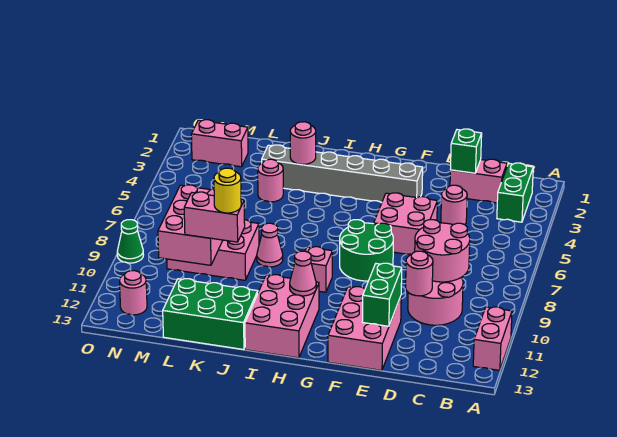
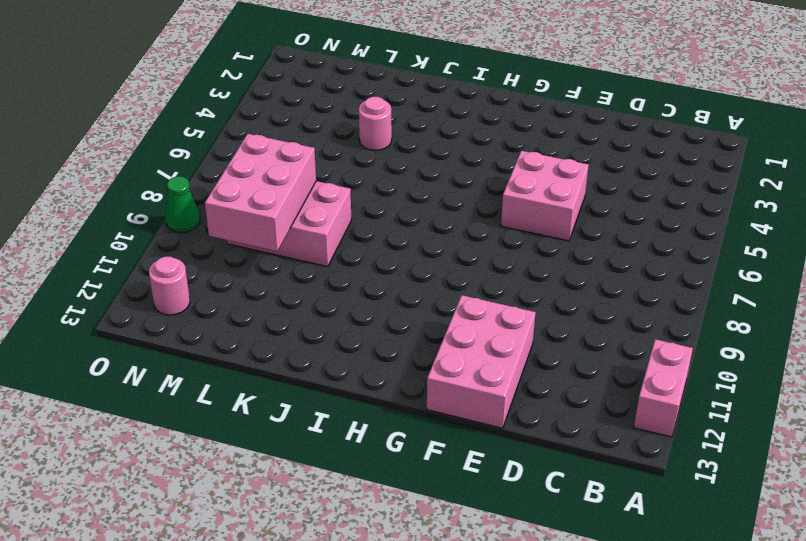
none -> green brick B2:B3 level 1
none -> pink brick C2:D2 level 1
none -> pink round brick C9:D10 level 1

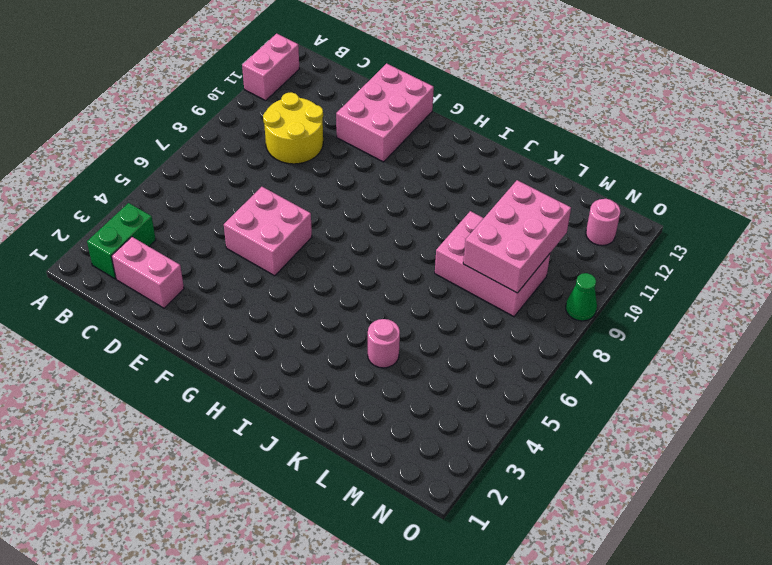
yellow round brick C9:D10 level 1 -> pink round brick C9:D10 level 1
none -> pink round brick D4 level 1
none -> grey brick F3:K3 level 1
none -> green round brick F7:G8 level 1

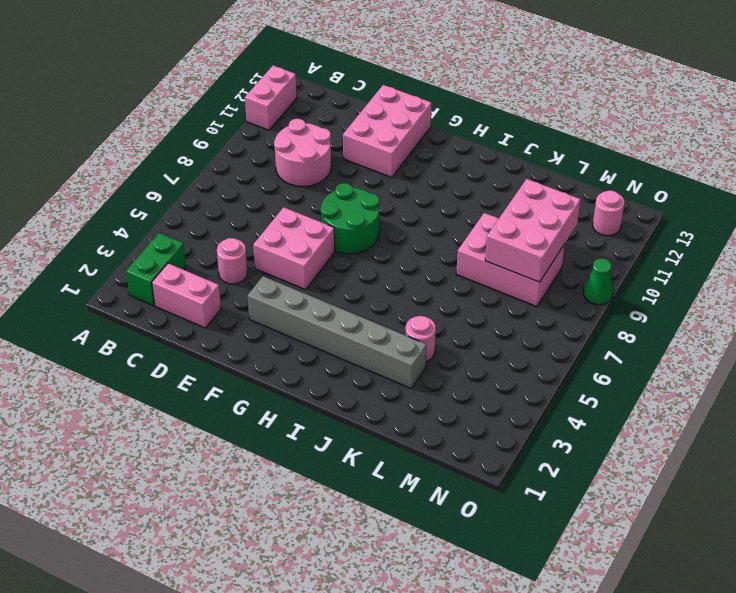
none -> pink brick H9 level 1
none -> pink brick H11:I13 level 1
none -> pink cone J8 level 1

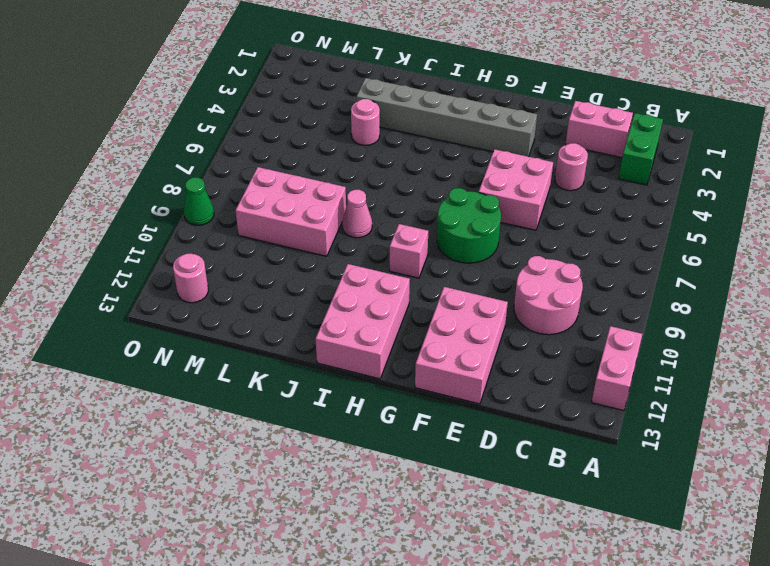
none -> green brick J12:L13 level 1
none -> pink brick M2:N2 level 1
none -> pink round brick C8:D9 level 2

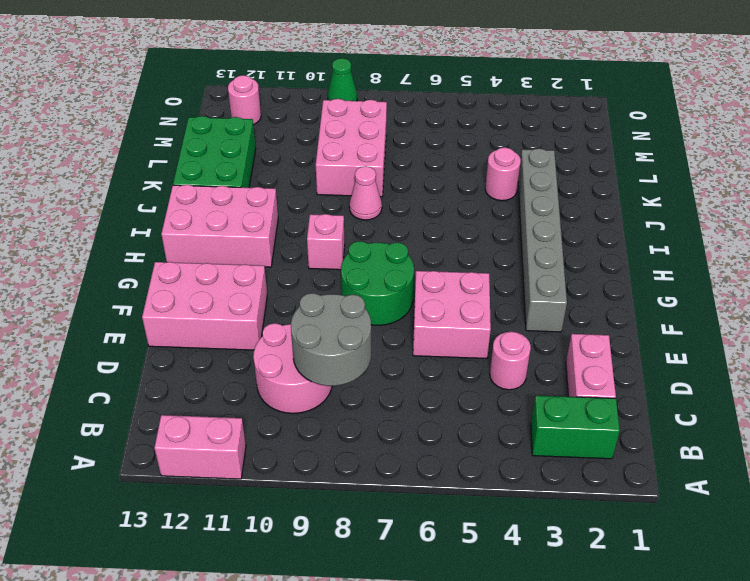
grey round brick C8:D9 level 2 -> pink round brick C8:D9 level 2
none -> pink brick M2:N2 level 1
none -> green brick D2 level 2
none -> pink round brick D10 level 2

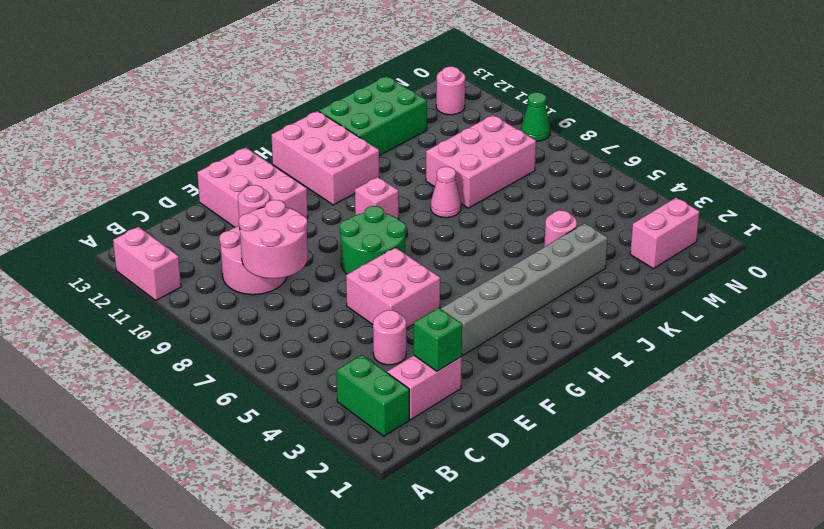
none -> green brick E11:E12 level 2
none -> pink cone H11 level 2
none -> pink round brick J3 level 2

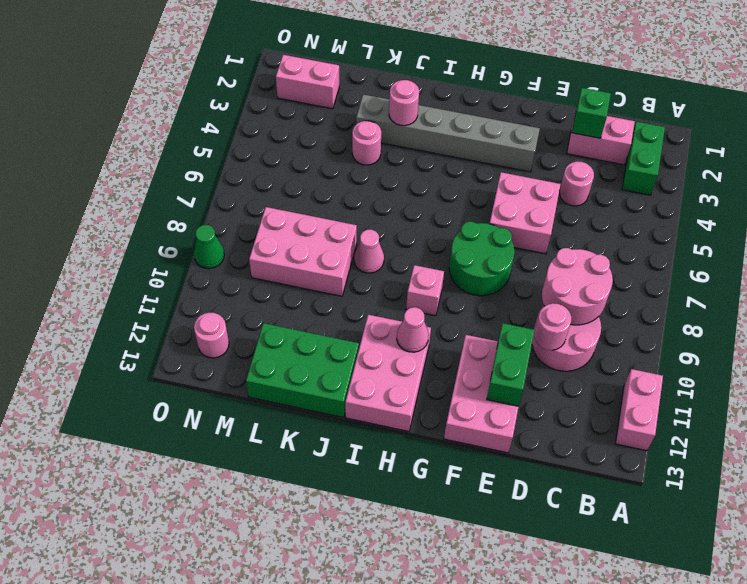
none -> pink brick L8:M10 level 2
none -> pink brick K10:L10 level 3
none -> yellow round brick K10 level 4

